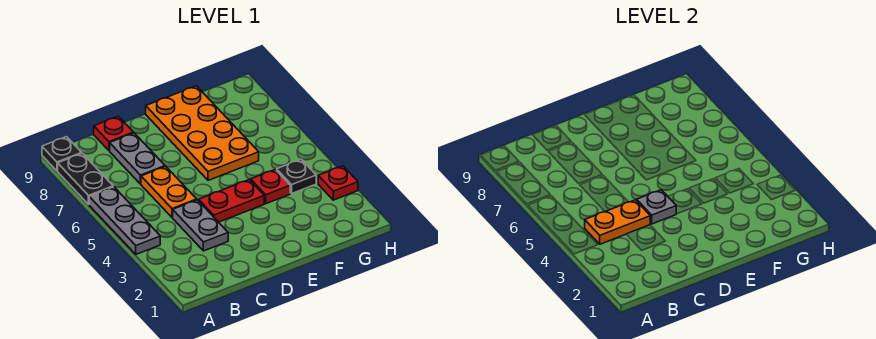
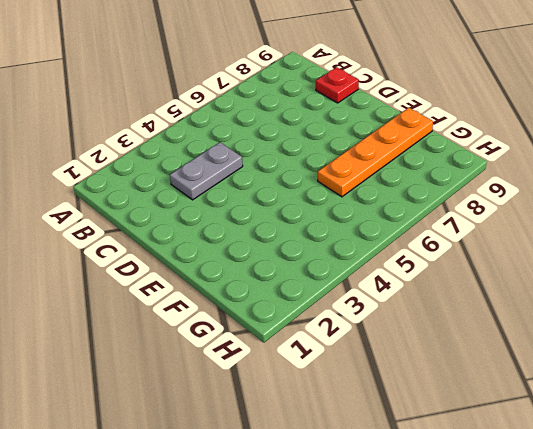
orange plate F6:F9 level 1 -> orange plate E6:F9 level 1
none -> grey plate A4:A6 level 1
none -> black plate A7:A8 level 1
none -> black plate A9 level 1

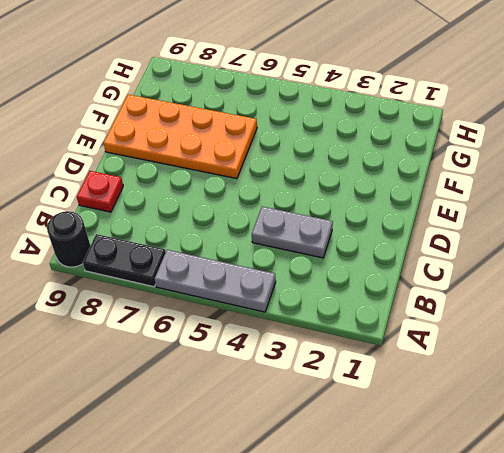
black round brick A9 level 1 -> black plate A9 level 1
none -> orange plate C5:C6 level 1
none -> grey plate C7:C8 level 1
none -> red plate D4:E4 level 1

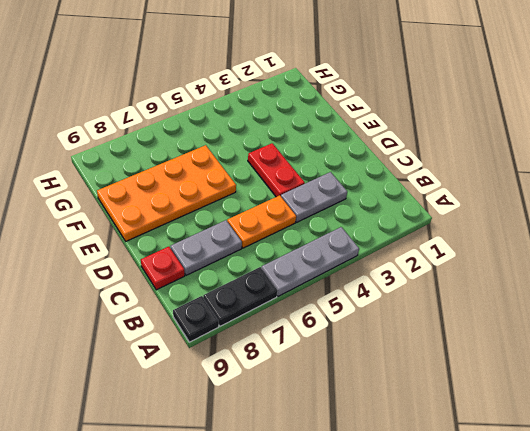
none -> red plate F4 level 1
none -> black plate G4 level 1
none -> red plate H3 level 1

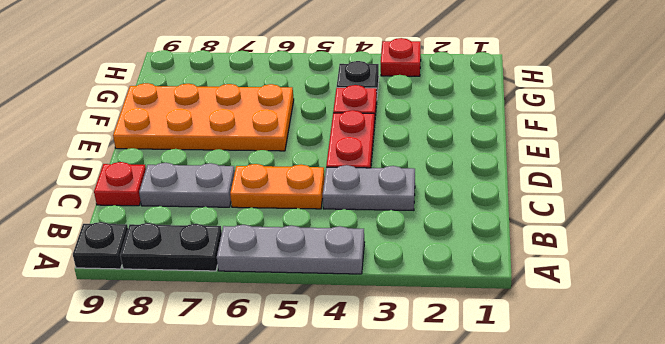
none -> orange plate B4:C4 level 2
none -> grey plate D4 level 2

